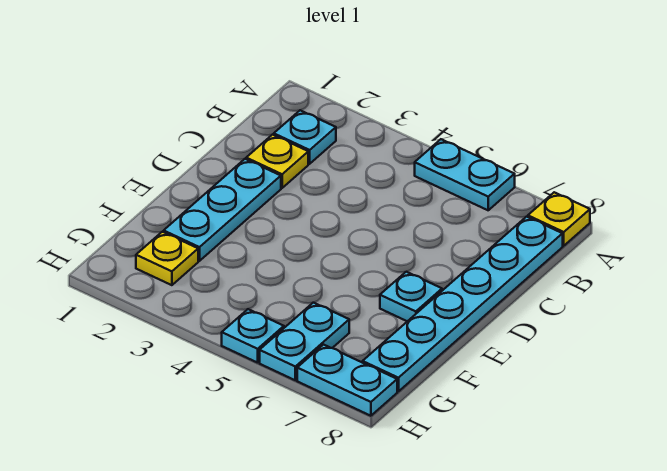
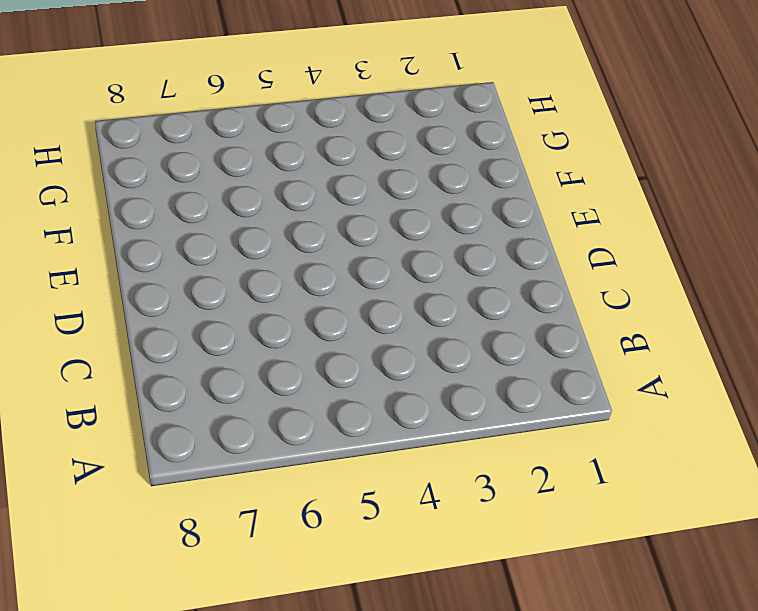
none -> cyan plate A5:A6 level 1
none -> yellow plate A8 level 1

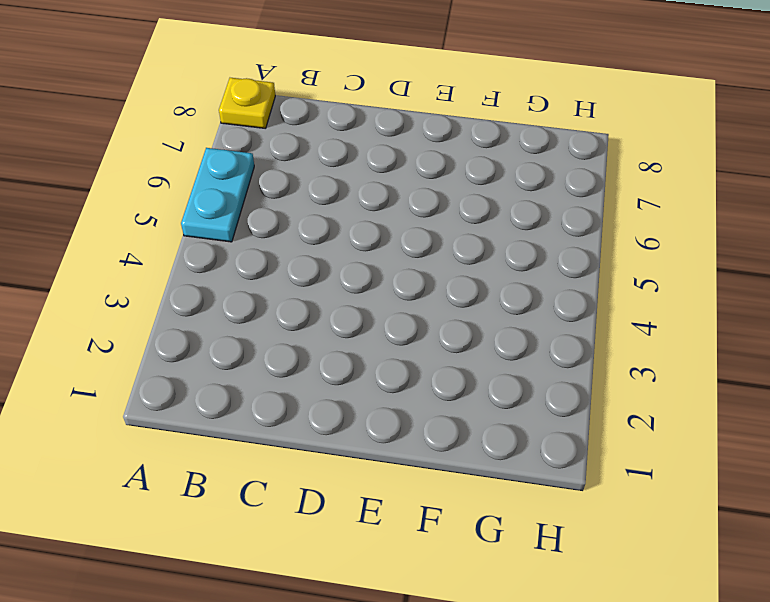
none -> cyan plate B2 level 1
none -> cyan plate B8:G8 level 1

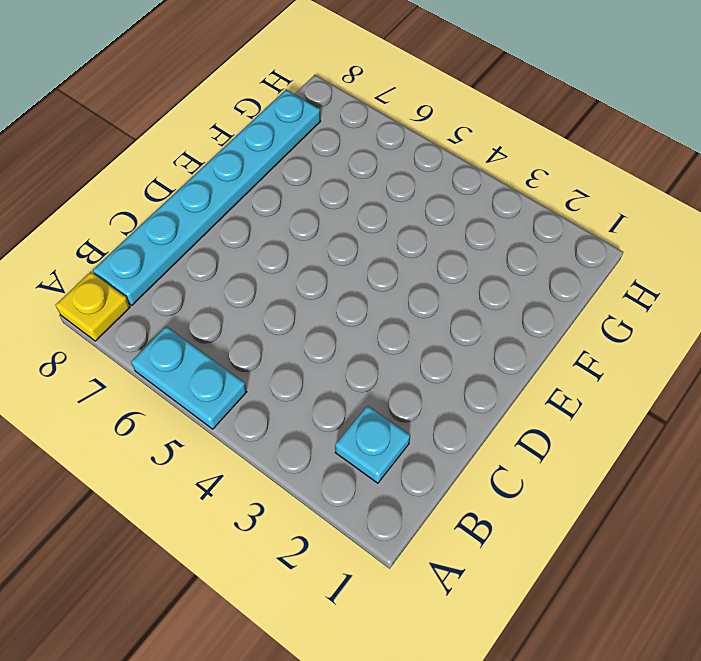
none -> yellow plate C2 level 1
none -> cyan plate D2:F2 level 1

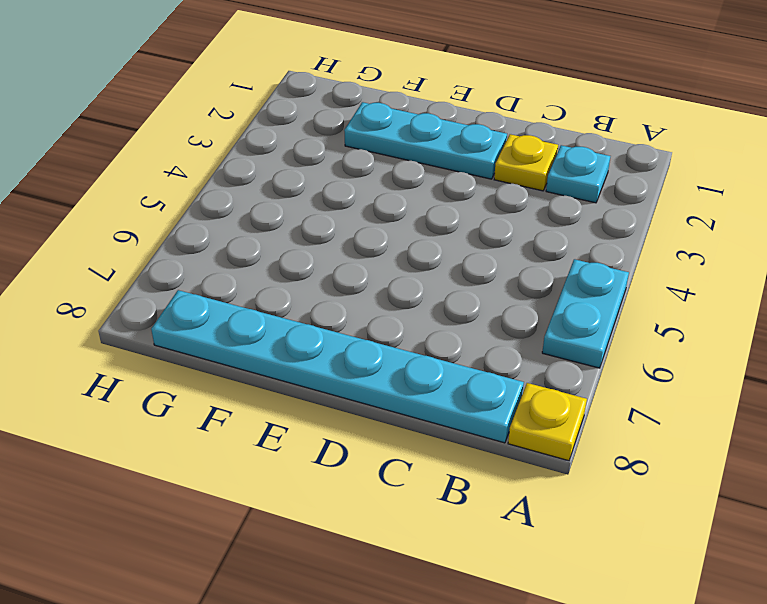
none -> cyan plate E7 level 1
none -> yellow plate G2 level 1

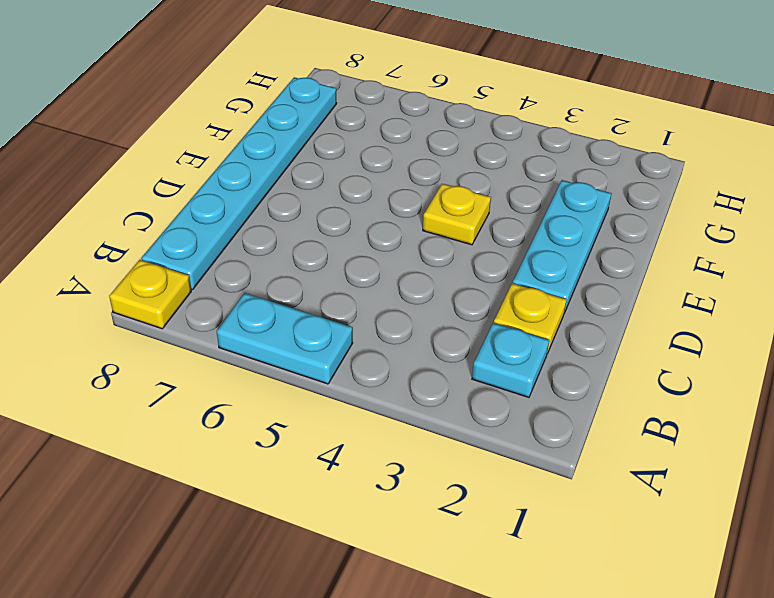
yellow plate E4 level 1 -> yellow plate G2 level 1
none -> cyan plate E7 level 1
none -> cyan plate G6:H6 level 1

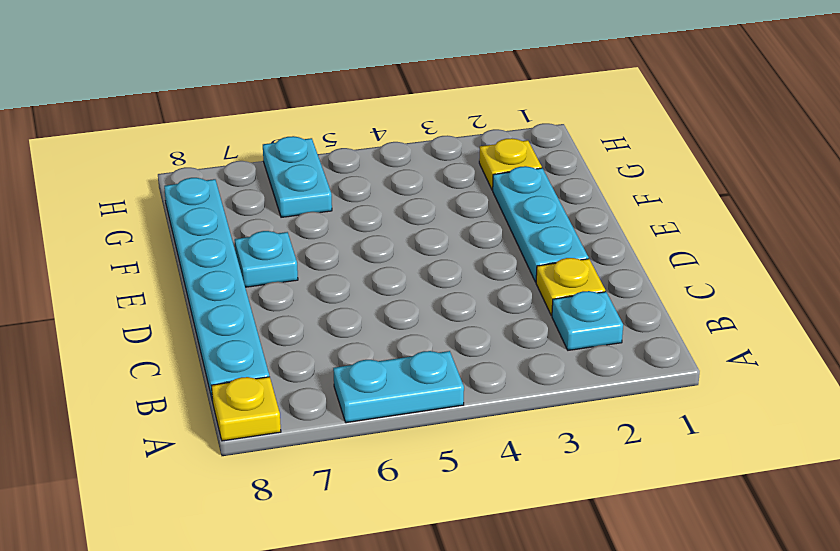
none -> cyan plate H5 level 1
none -> cyan plate H7:H8 level 1

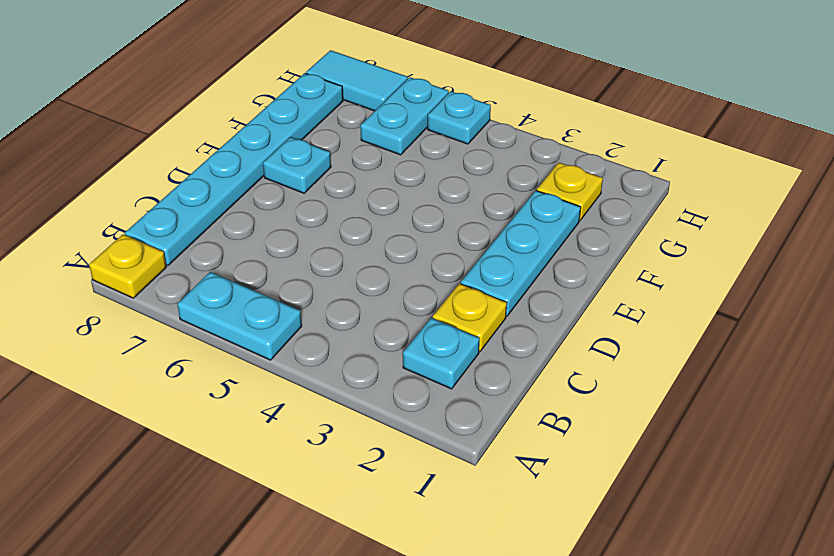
cyan tile H7:H8 level 1 -> cyan plate H7:H8 level 1

